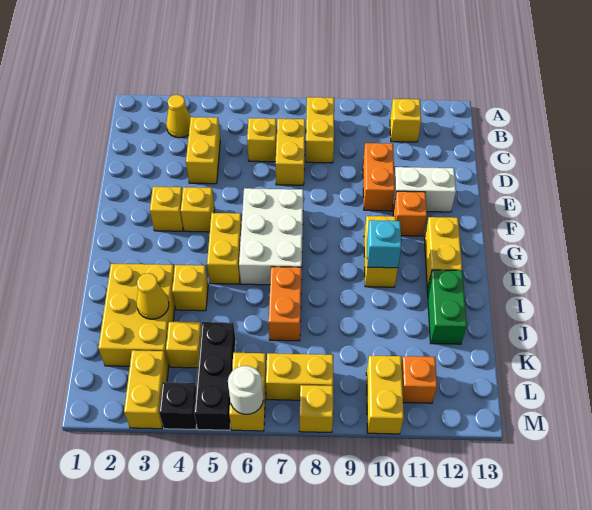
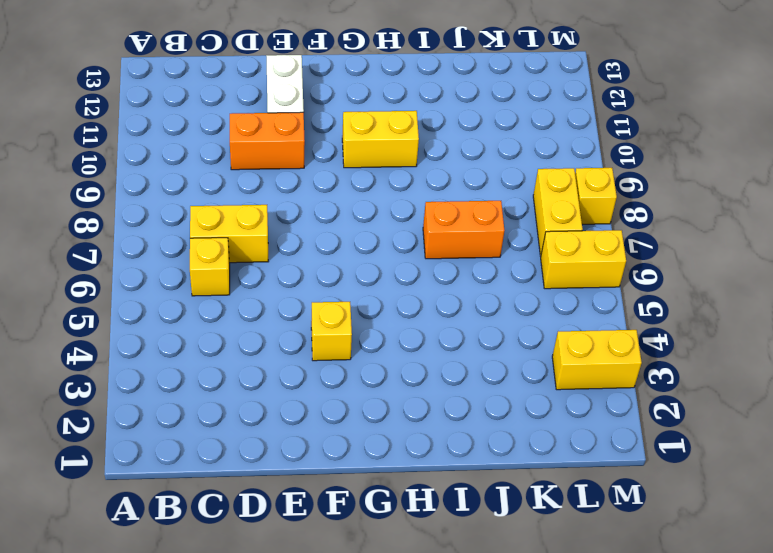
none -> yellow cone B3 level 1
none -> yellow brick B8:C8 level 1
none -> yellow brick B11 level 1
none -> yellow brick C4:D4 level 1

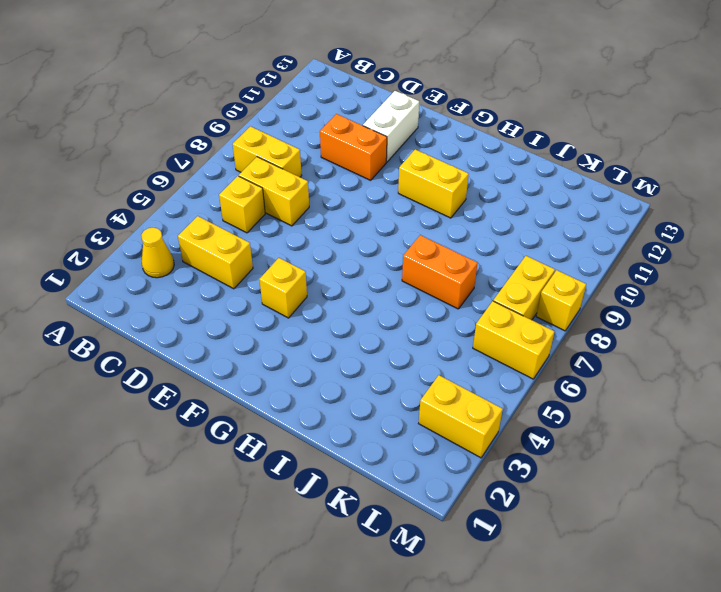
none -> yellow brick B11 level 1
none -> yellow brick F3 level 1
none -> white brick F6:H7 level 1
none -> orange brick F11 level 1

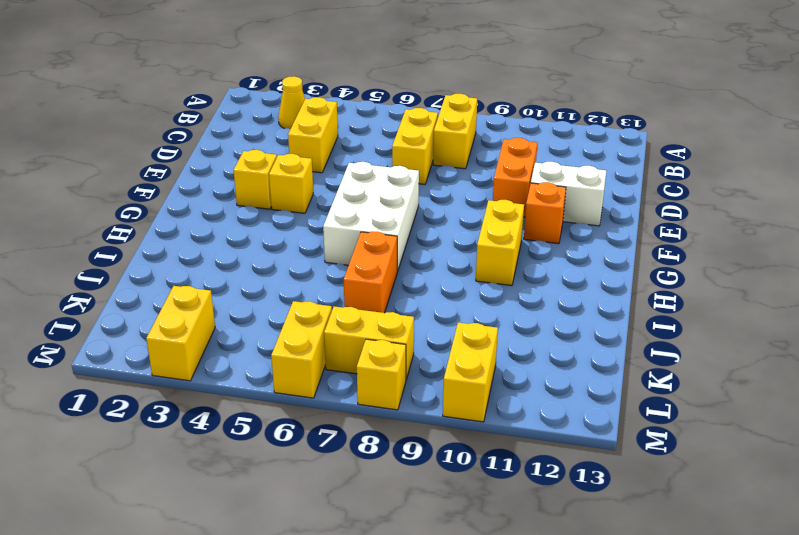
none -> yellow brick B11 level 1
none -> yellow brick C6 level 1
none -> yellow brick G5:H5 level 1
none -> yellow brick G12:H12 level 1

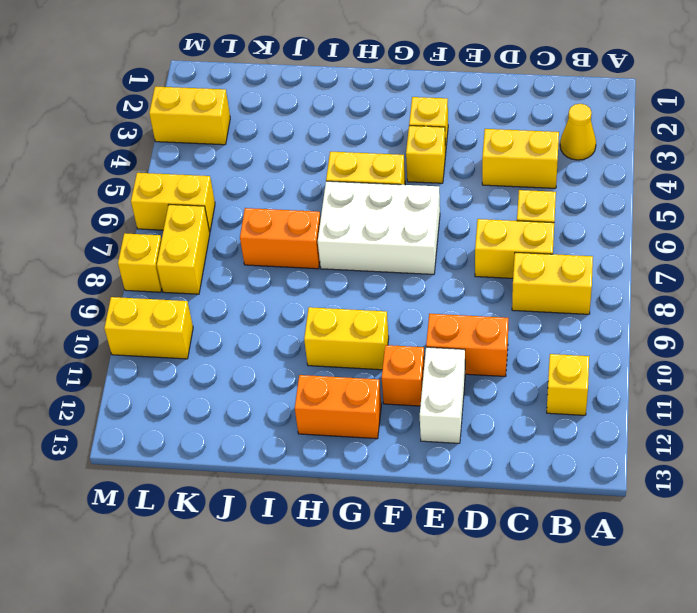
orange brick G12:H12 level 1 -> yellow brick G12:H12 level 1
none -> yellow brick I2:K3 level 1
none -> yellow brick I4 level 1
none -> green brick I12:J12 level 1
none -> yellow brick K4 level 1

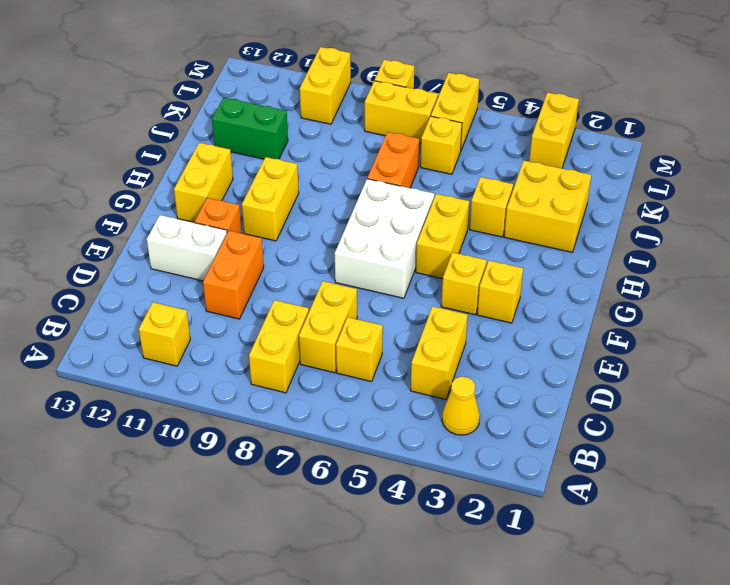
yellow brick I2:J3 level 1 -> yellow brick I2:K3 level 1
green brick J11:J12 level 1 -> green brick I12:J12 level 1
yellow brick K6 level 1 -> yellow brick K4 level 1
none -> black brick K5:M5 level 1
none -> orange brick L11 level 1
none -> black brick M4 level 1
none -> cyan brick H10 level 2

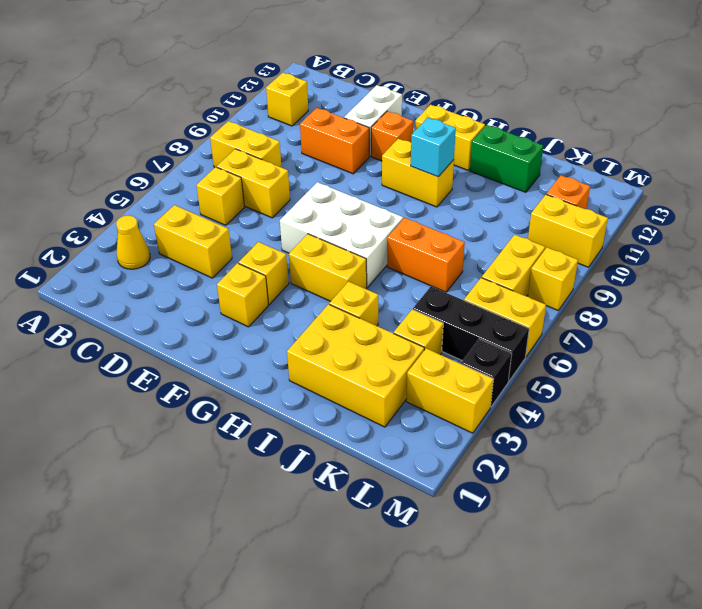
none -> yellow cone J3 level 2
none -> white round brick M6 level 2

